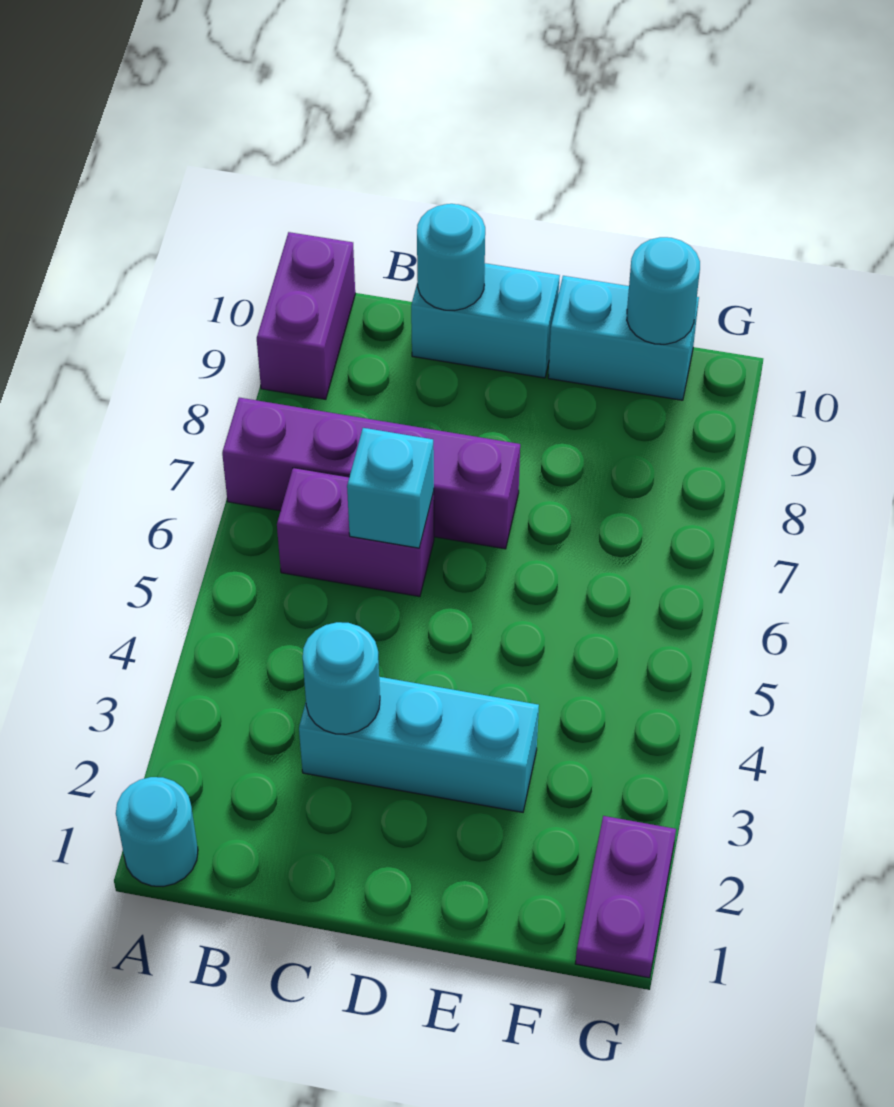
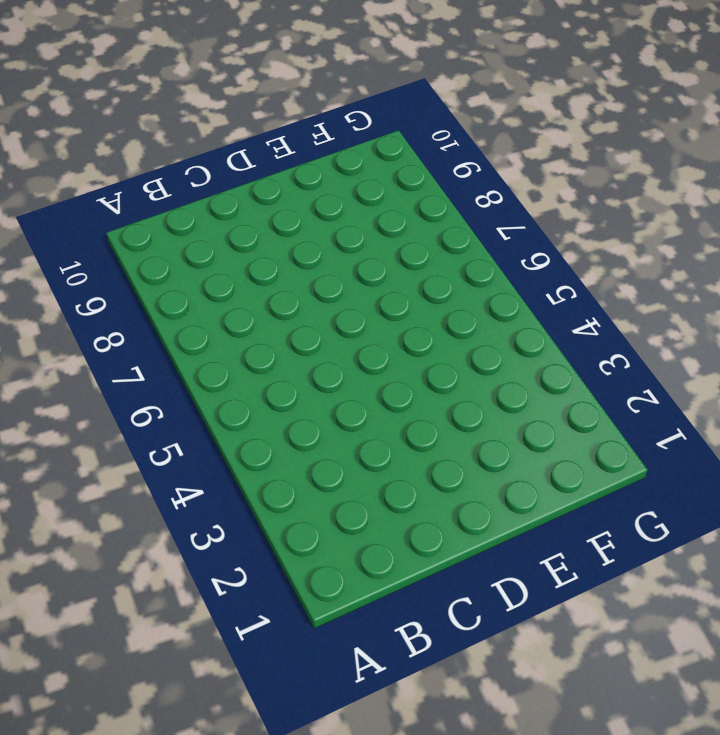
none -> cyan round brick A1 level 1
none -> purple brick A7:D7 level 1
none -> purple brick A9:A10 level 1

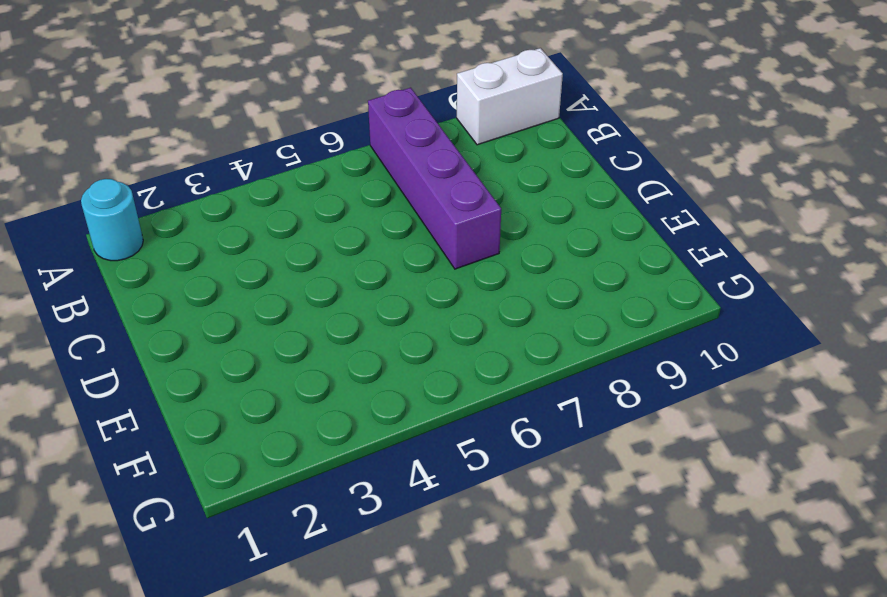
white brick A9:A10 level 1 -> purple brick A9:A10 level 1
none -> purple brick B6:C6 level 1
none -> cyan brick C3:E3 level 1
none -> cyan brick C10:D10 level 1

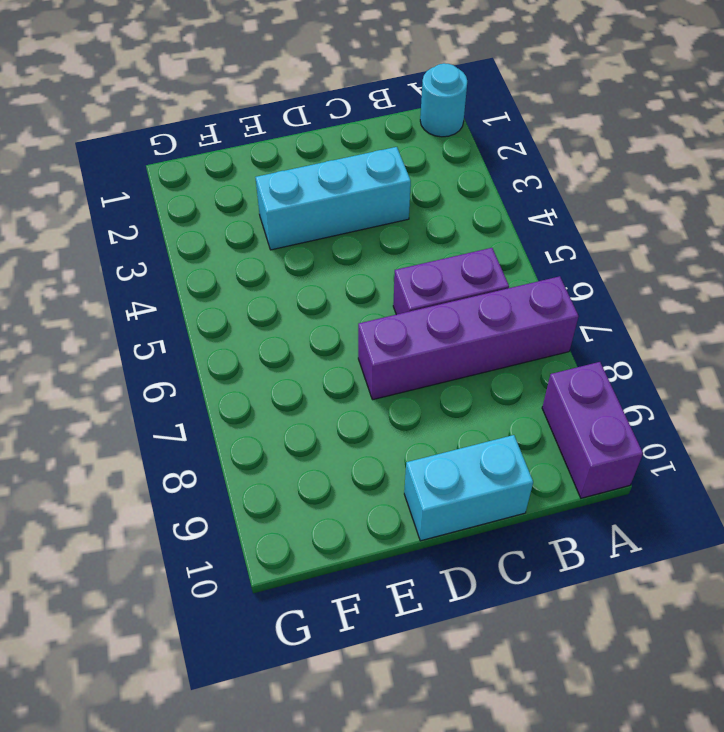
none -> cyan brick E10:F10 level 1
none -> purple plate G1:G2 level 1
none -> cyan round brick C3 level 2

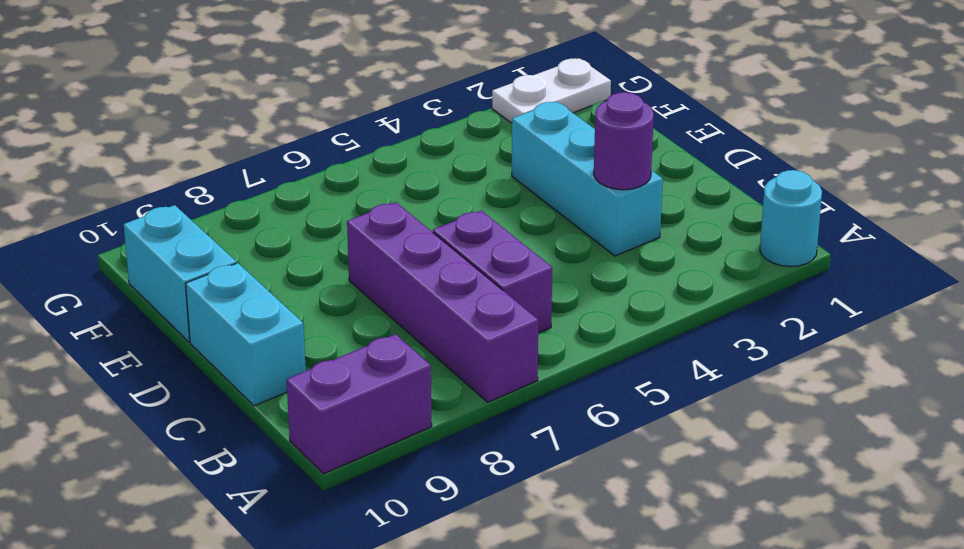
purple round brick C3 level 2 -> cyan round brick C3 level 2
white plate G1:G2 level 1 -> purple plate G1:G2 level 1
none -> cyan brick C6 level 2
none -> cyan round brick C10 level 2
none -> cyan round brick F10 level 2

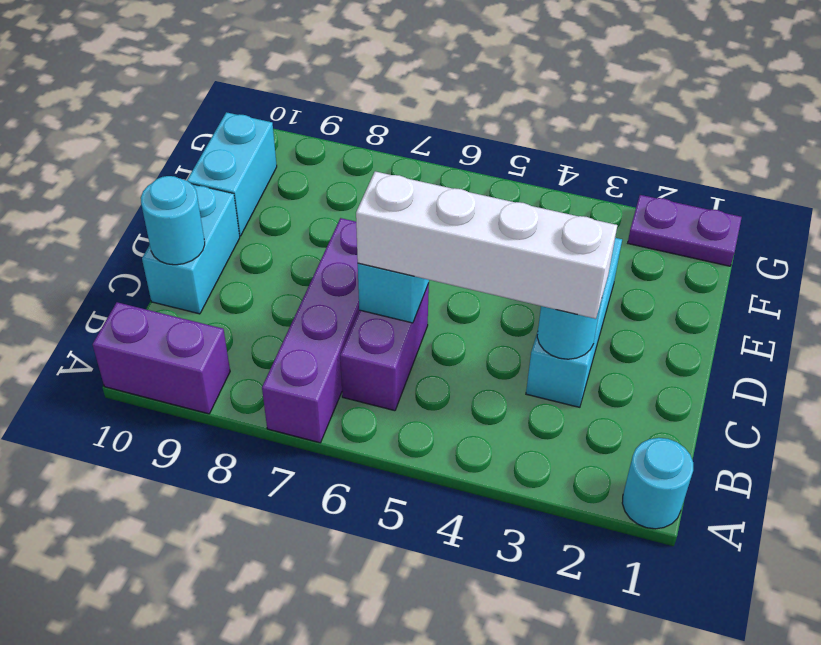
white brick C3:C6 level 3 -> none
none -> cyan round brick F10 level 2

